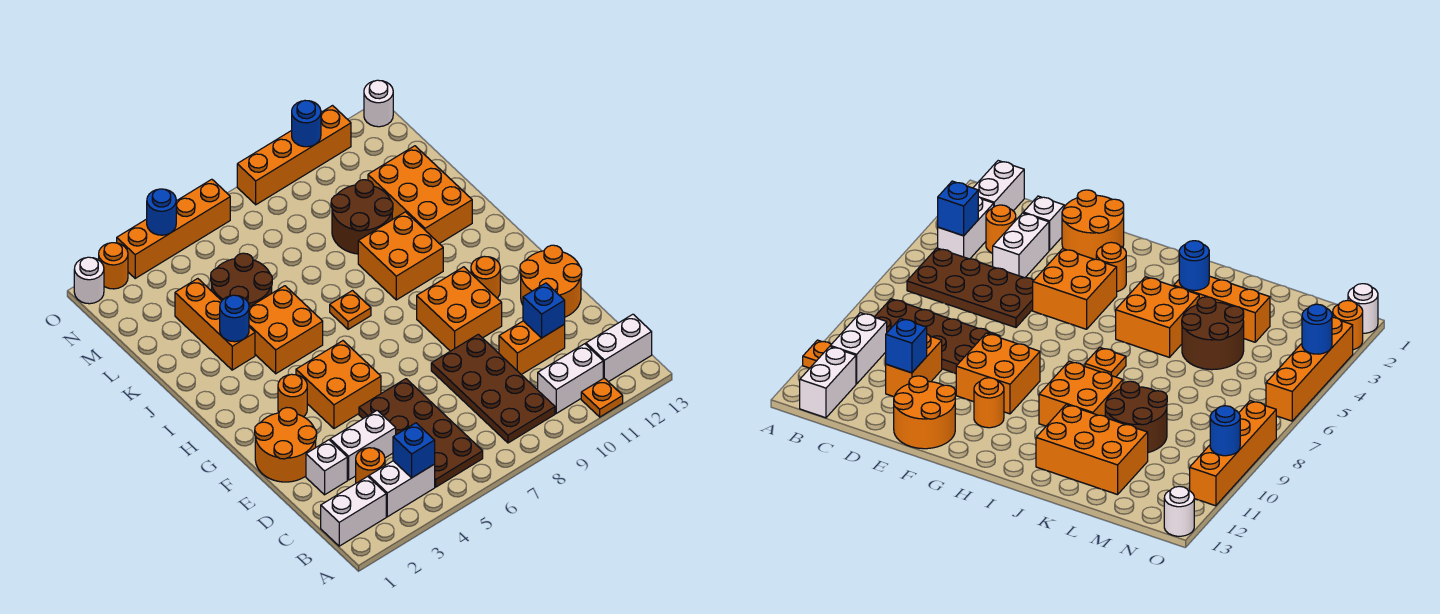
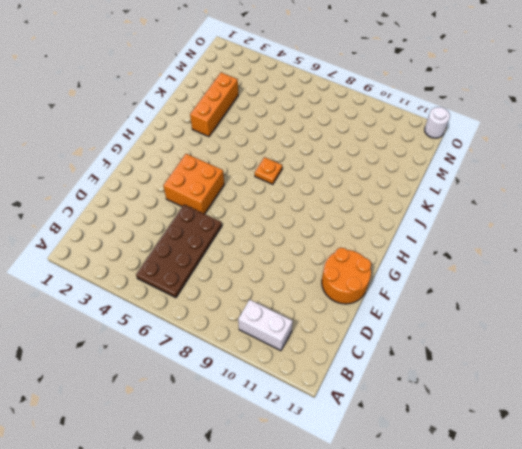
none -> orange plate A11 level 1
none -> white brick B1:B2 level 1
none -> white brick B3:B4 level 1
none -> brown plate B8:E9 level 1

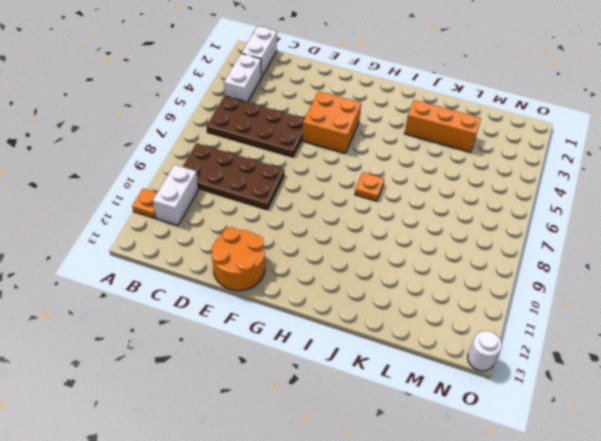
none -> white brick B12:B13 level 1
none -> orange round brick C3 level 1
none -> white brick D2 level 1
none -> white brick D3:D4 level 1

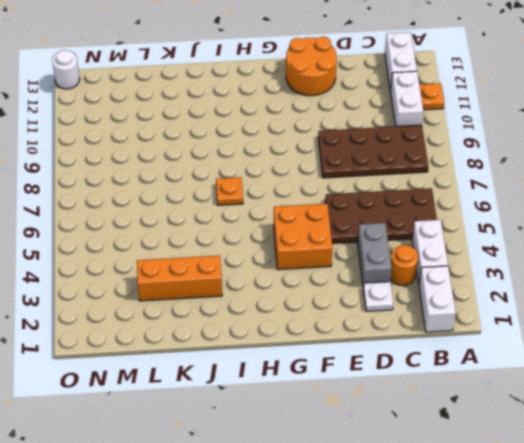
white plate D2 level 1 -> white brick D2 level 1
grey brick D3:D4 level 1 -> white brick D3:D4 level 1
none -> orange brick D10:D11 level 1
none -> orange round brick E1:F2 level 1
none -> orange brick F9:G10 level 1
none -> orange round brick G3 level 1

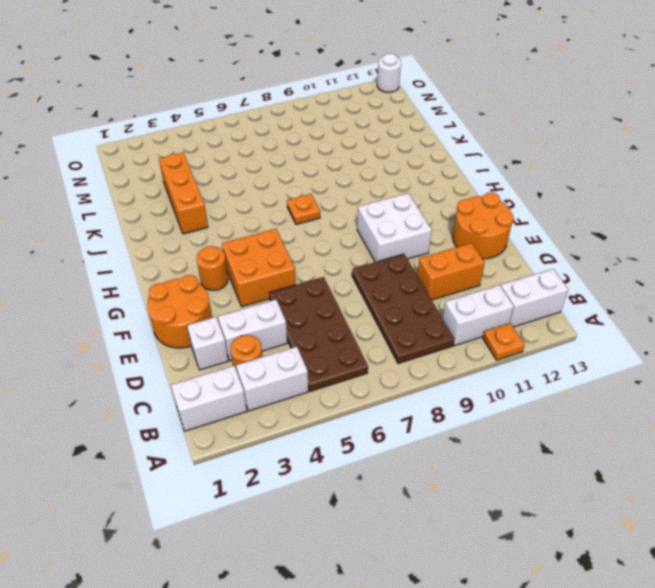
white brick F9:G10 level 1 -> orange brick F9:G10 level 1
none -> orange round brick G11 level 1
none -> orange brick I4:J5 level 1
none -> orange brick I9:J10 level 1
none -> orange brick J11:L12 level 1

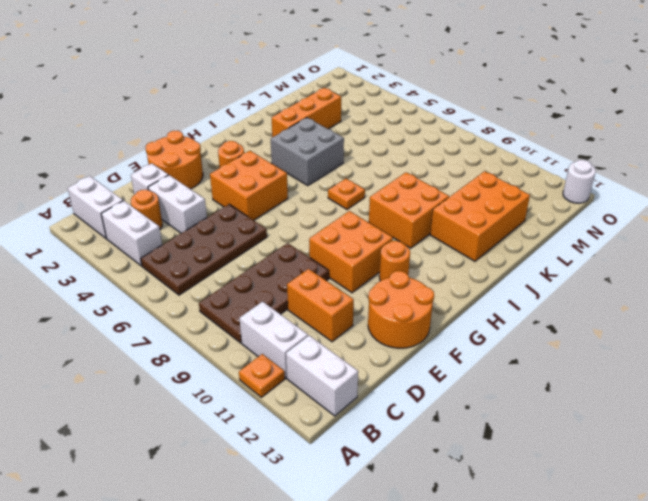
grey brick I4:J5 level 1 -> orange brick I4:J5 level 1
none -> brown round brick K4:L5 level 1
none -> brown round brick K9:L10 level 1
none -> white round brick O1 level 1
none -> orange round brick O2 level 1

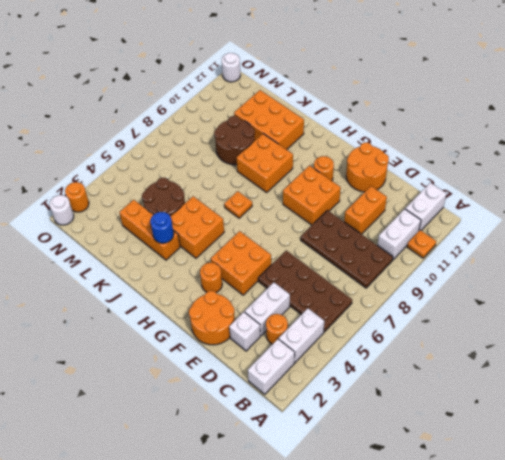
none -> orange brick O3:O6 level 1
none -> orange brick O8:O11 level 1
none -> blue brick B4 level 2
none -> blue brick D11 level 2

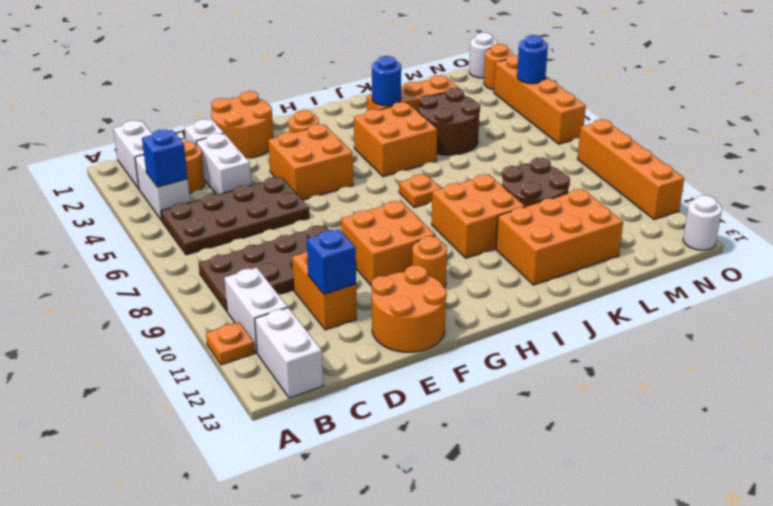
none -> blue round brick O10 level 2

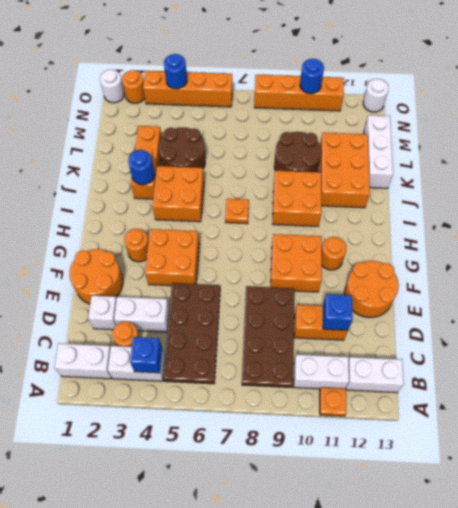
white brick K13:M13 level 1 -> none

